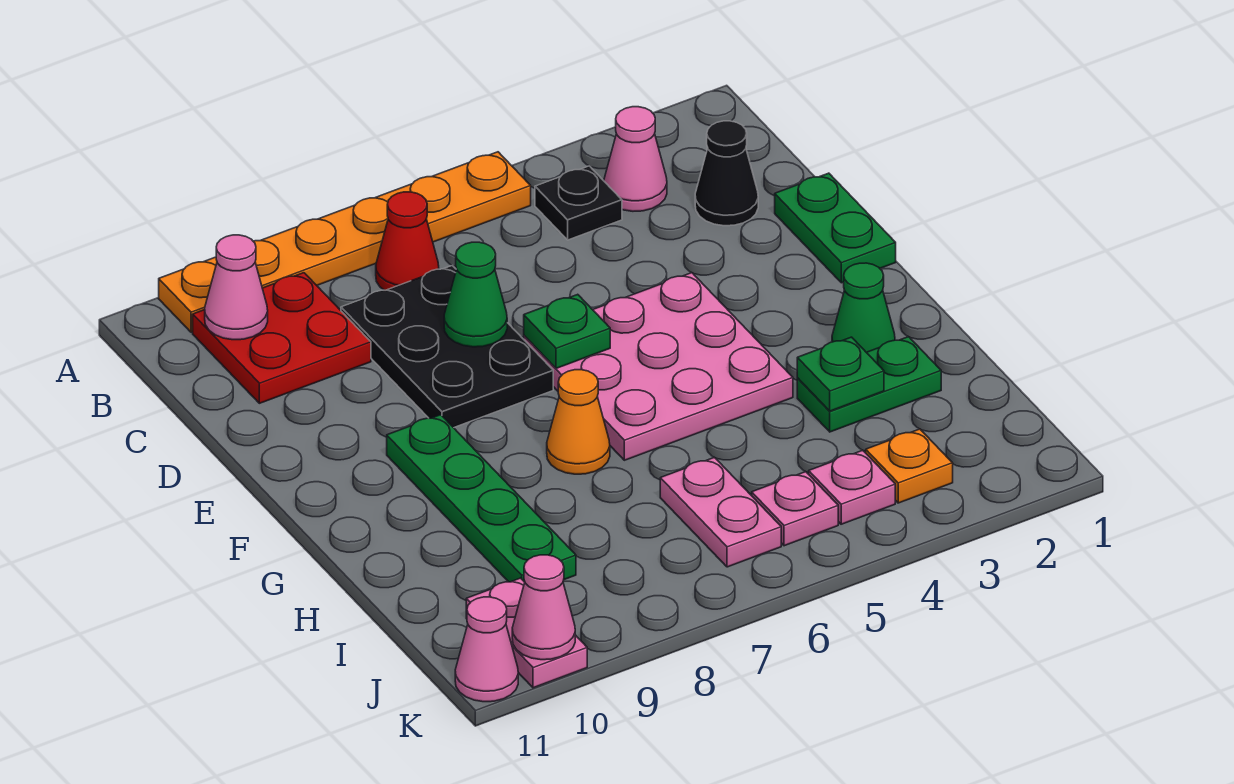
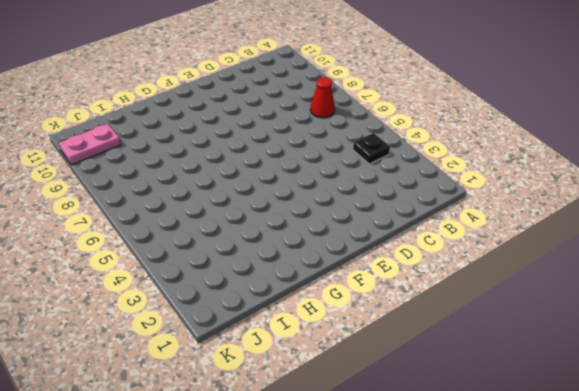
none -> orange plate A5:A10 level 1
none -> pink cone B3 level 1
none -> red plate B9:C10 level 1

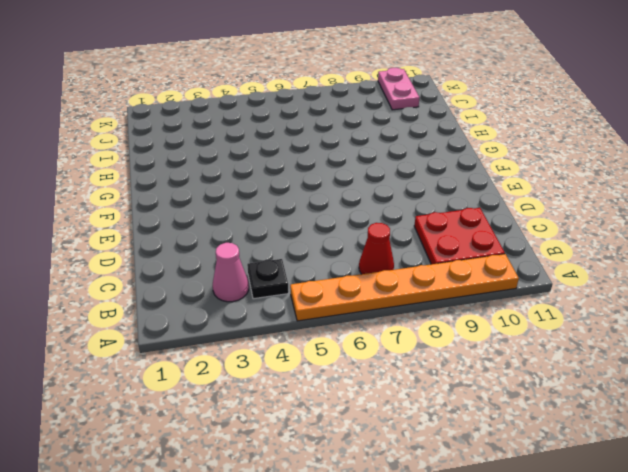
none -> black cone C2 level 1
none -> black plate C7:E8 level 1
none -> green plate D1:E1 level 1

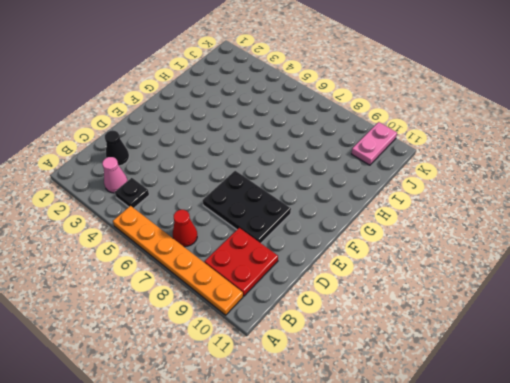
black plate D7:E9 level 1 -> black plate C7:E8 level 1
none -> green plate D1:E1 level 1
none -> pink plate E4:G6 level 1
none -> green plate F9:I9 level 1

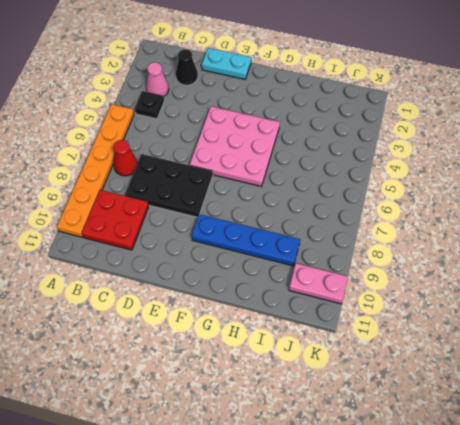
cyan plate D1:E1 level 1 -> green plate D1:E1 level 1
blue plate F9:I9 level 1 -> green plate F9:I9 level 1
none -> green cone G2 level 1
none -> orange cone G7 level 1
none -> green plate H2:H3 level 1

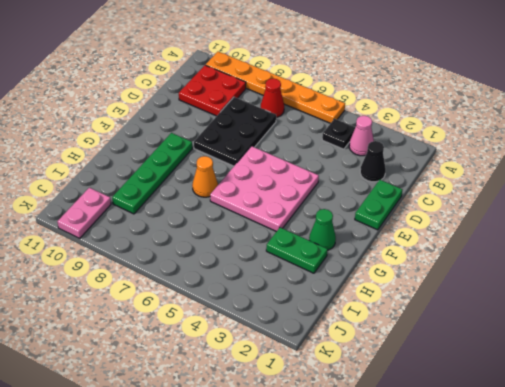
none -> pink plate I6:J6 level 1
none -> orange plate J3 level 1
none -> pink plate J4 level 1

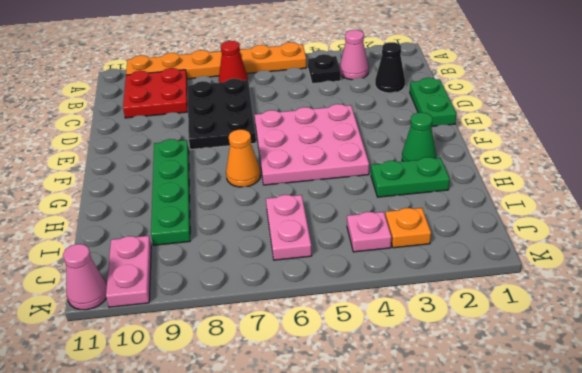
none -> pink plate J5 level 1
none -> pink cone B10 level 2
none -> green cone D7 level 2

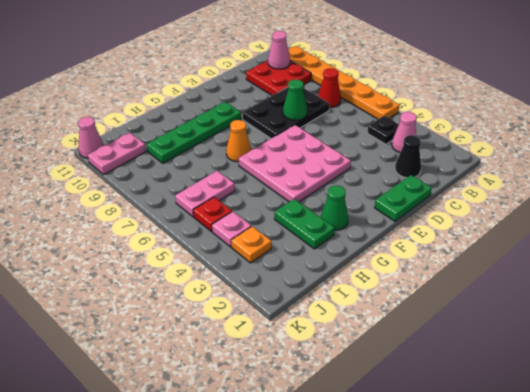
red plate J5 level 1 -> pink plate J5 level 1
none -> green plate E6 level 2
none -> green plate H3 level 2
none -> pink cone K10 level 2

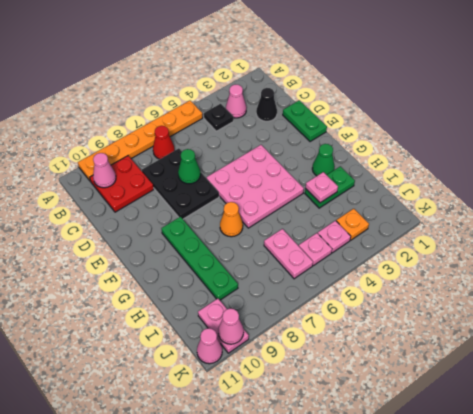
pink plate H3 level 2 -> green plate H3 level 2
none -> green plate E6 level 2

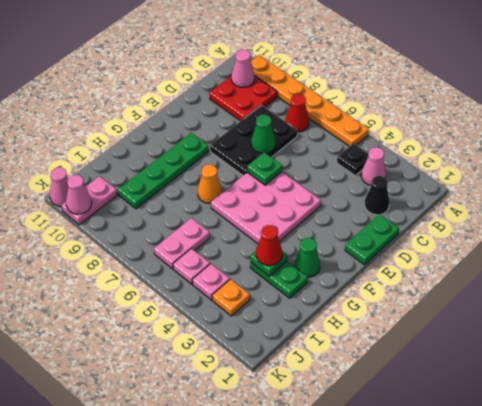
red cone H3 level 3 -> none

